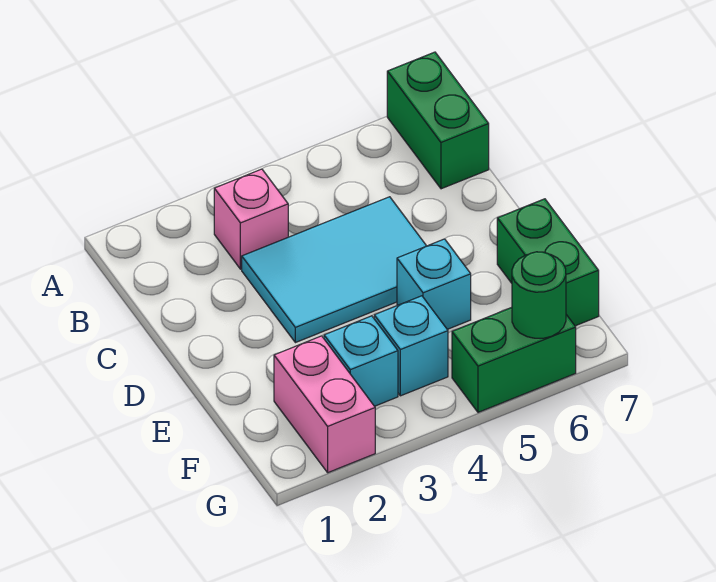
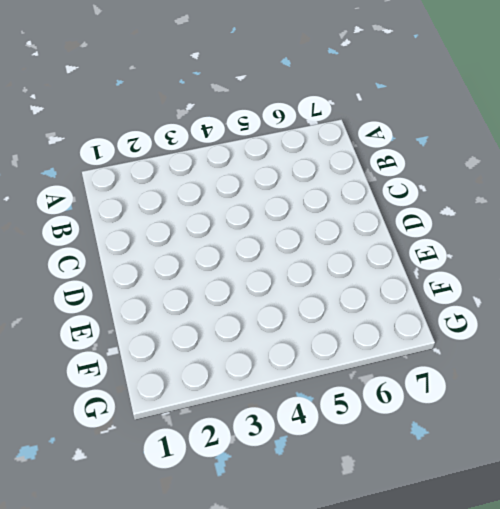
none -> green brick A7:B7 level 1
none -> pink brick B3 level 1

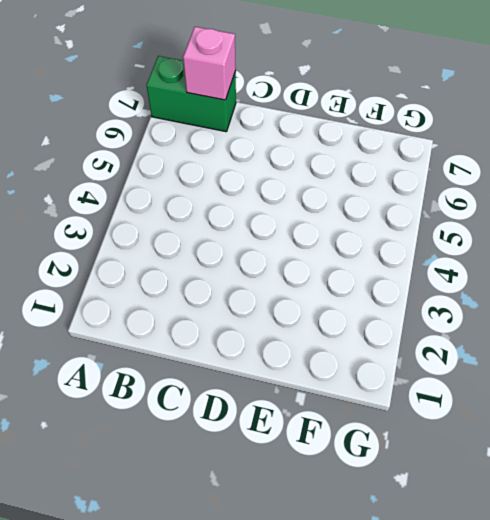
pink brick B7 level 2 -> pink brick B3 level 1
none -> cyan tile C3:D5 level 1
none -> cyan brick E5 level 1

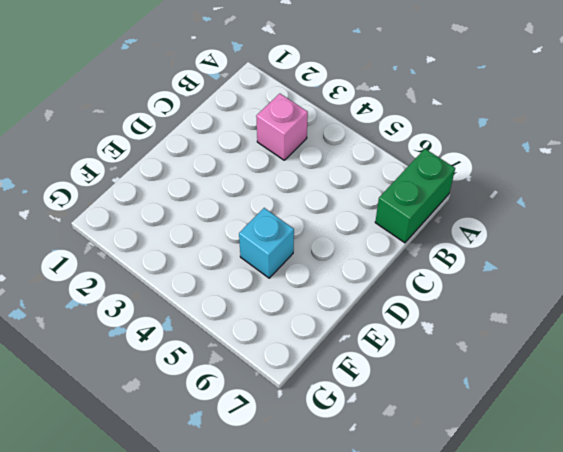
none -> cyan tile C3:D5 level 1
none -> green brick E7:F7 level 1

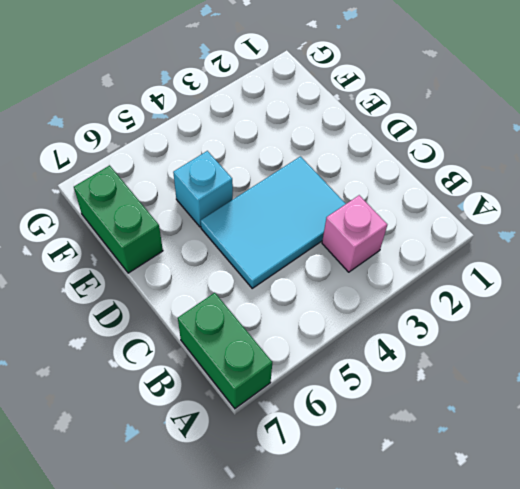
none -> pink brick F2:G2 level 1
none -> cyan brick F3 level 1

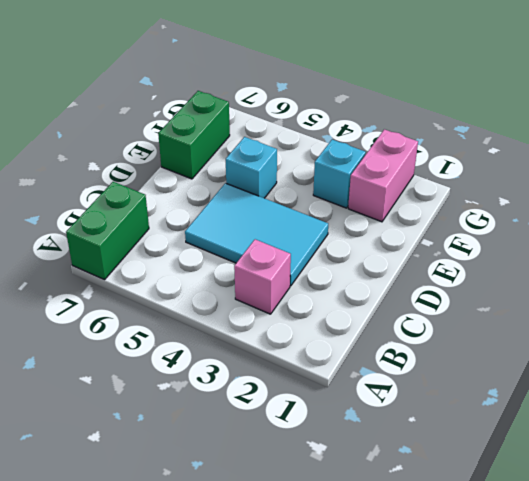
none -> cyan brick F4 level 1
none -> green brick G5:G6 level 1

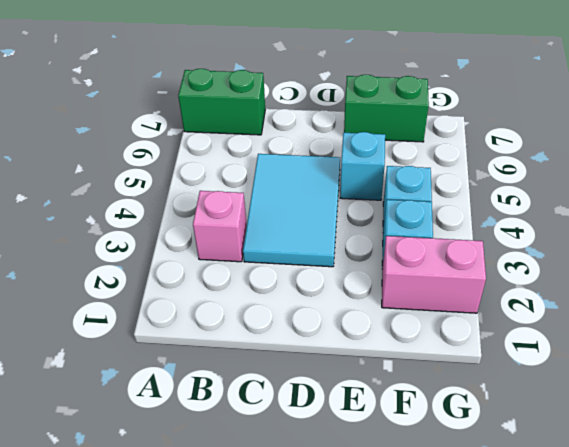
none -> green brick G5:G6 level 1
none -> green round brick G6 level 2

